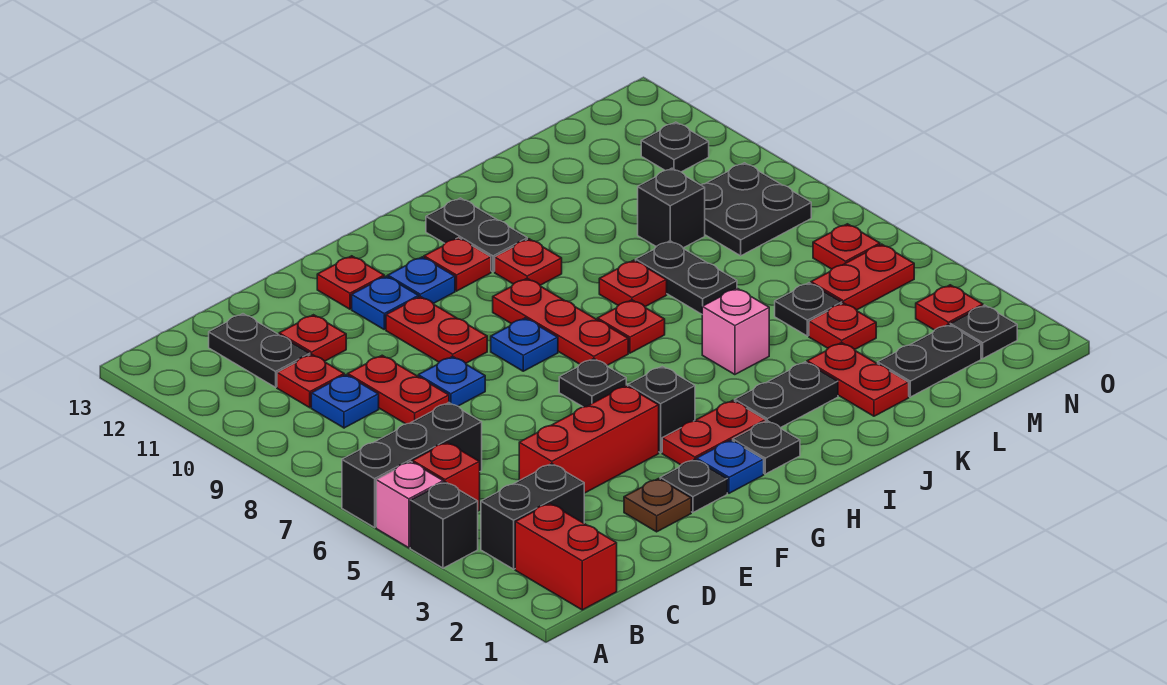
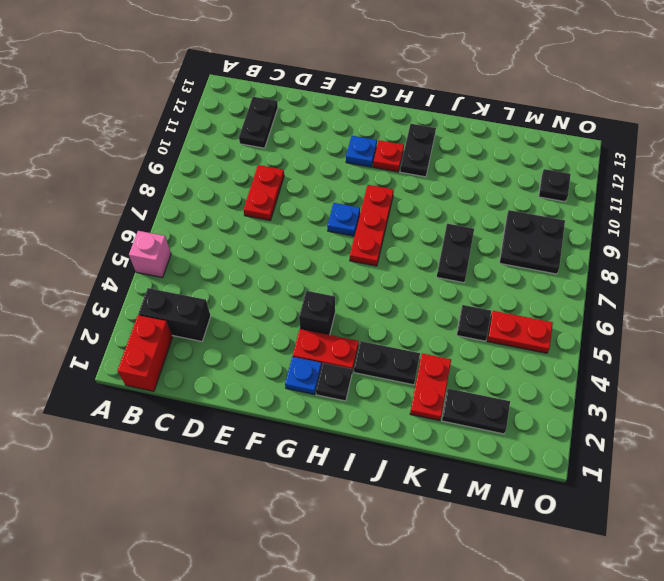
none -> black brick A4 level 1
none -> black brick A6:C6 level 1
none -> red brick B5 level 1
none -> blue plate C9 level 1

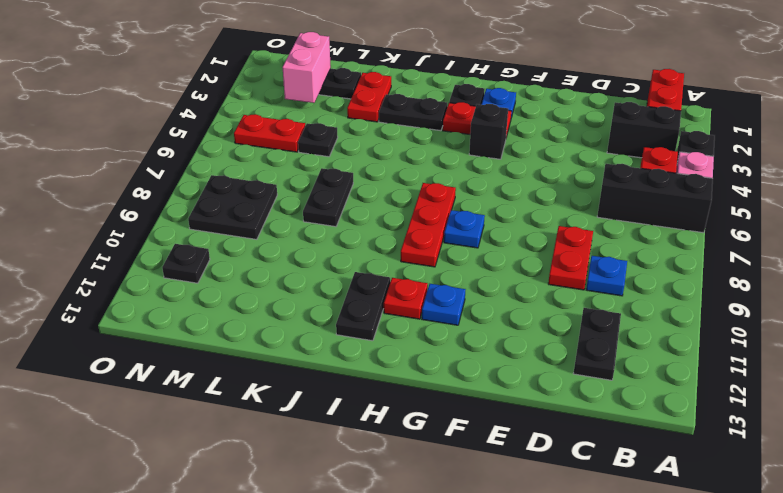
pink brick M2:M3 level 2 -> none
none -> red plate C10 level 1
none -> red brick D4:F4 level 1
none -> red plate D11 level 1
none -> brown plate E2 level 1

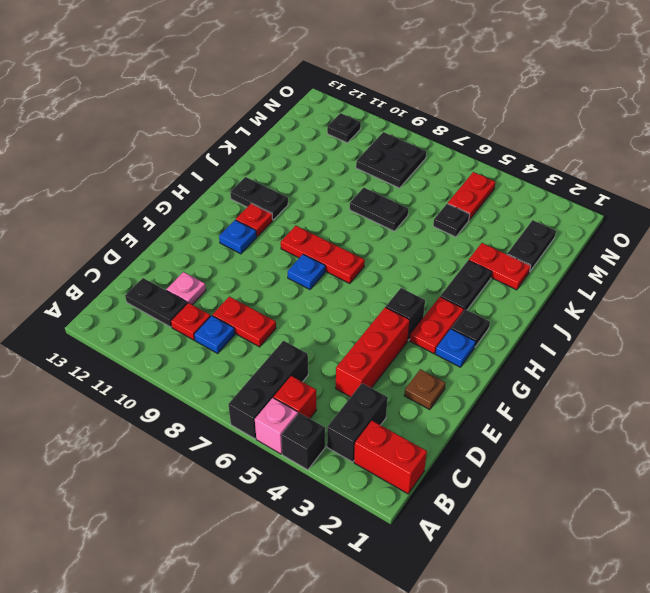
pink plate D11 level 1 -> red plate D11 level 1
none -> blue plate E8 level 1
none -> black plate F2 level 1
none -> red plate F9:F10 level 1
none -> blue plate F11 level 1

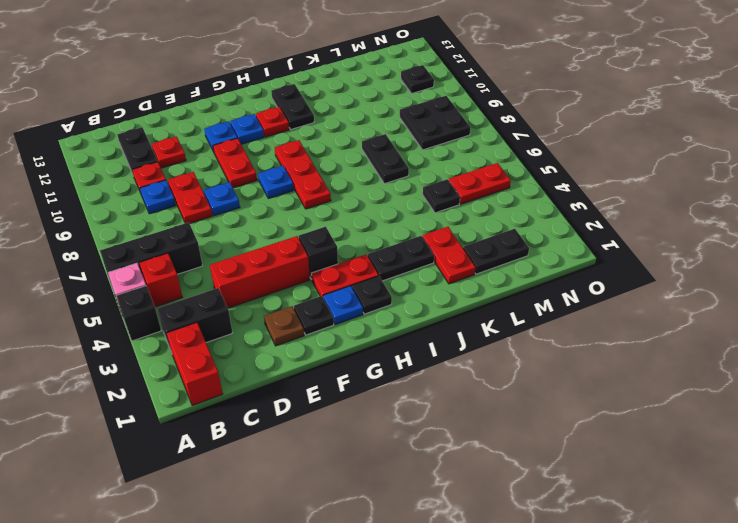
none -> red plate F12 level 1
none -> black plate G6 level 1
none -> red plate I7 level 1
none -> red plate I10 level 1

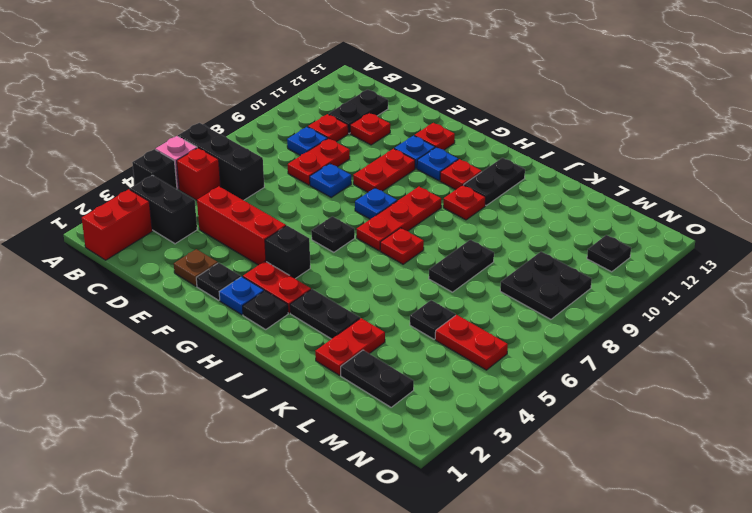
none -> pink brick J5 level 1
none -> red plate J8 level 1
none -> red plate L4 level 1
none -> black brick L9 level 1

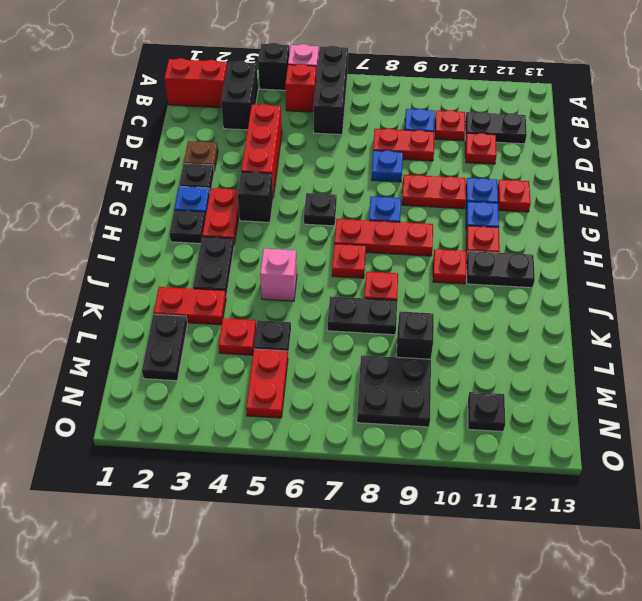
none -> black plate N2 level 1
none -> red plate N3 level 1
none -> red plate N6 level 1

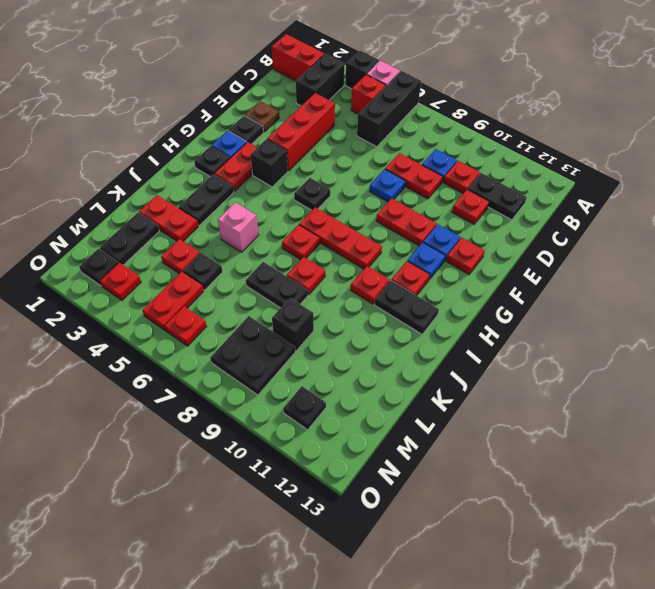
none -> blue plate G8 level 1

